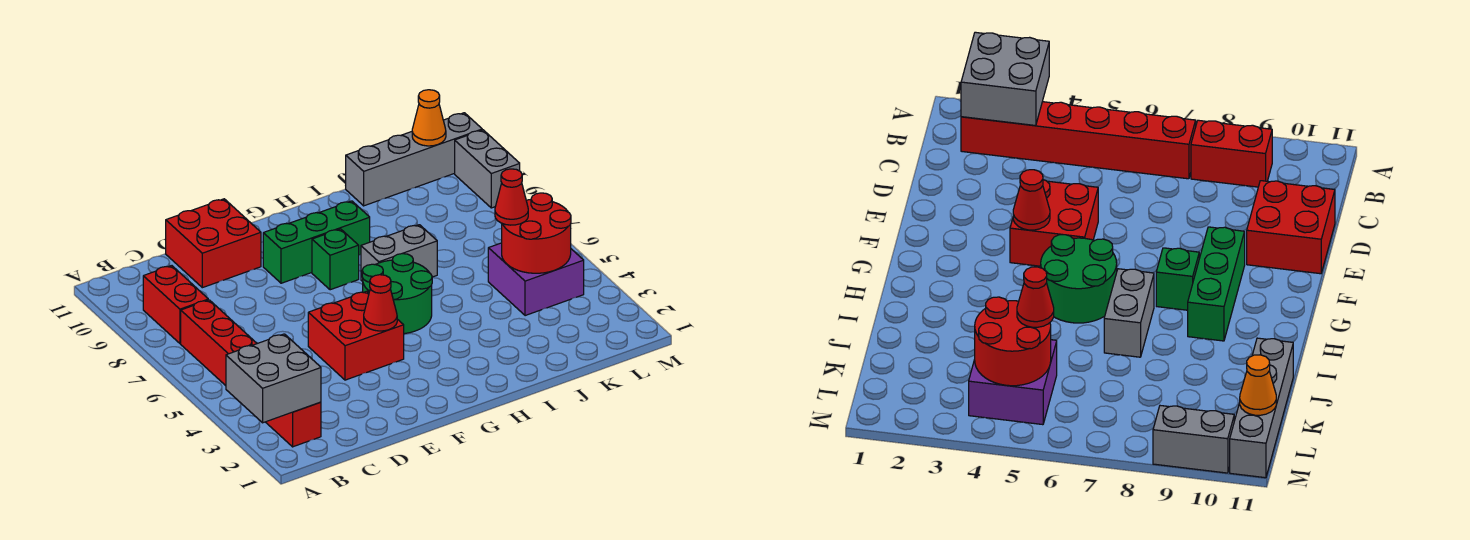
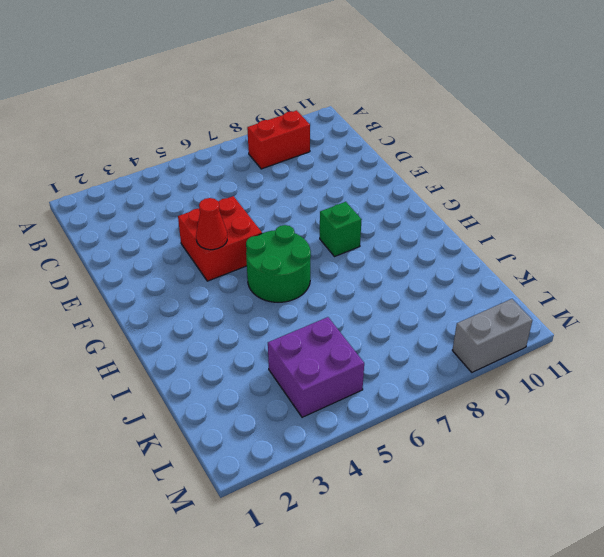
none -> red brick B2:B7 level 1
none -> red brick D10:E11 level 1
none -> green brick F9:H9 level 1

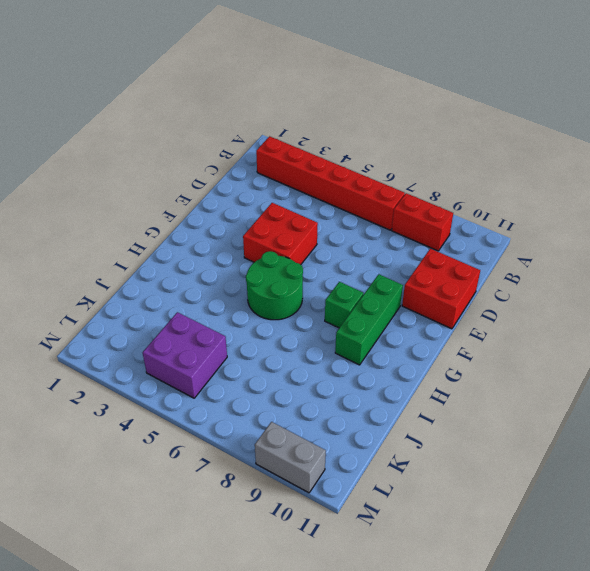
none -> grey brick H7:I7 level 1
none -> grey brick J11:M11 level 1
none -> grey brick A2:B3 level 2

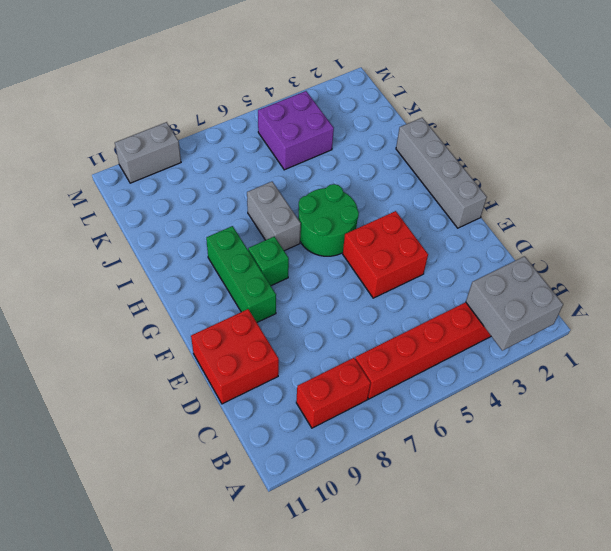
grey brick F1:I1 level 1 -> grey brick J11:M11 level 1
none -> red cone F4 level 2
none -> red round brick K4:L5 level 2
none -> orange cone L11 level 2

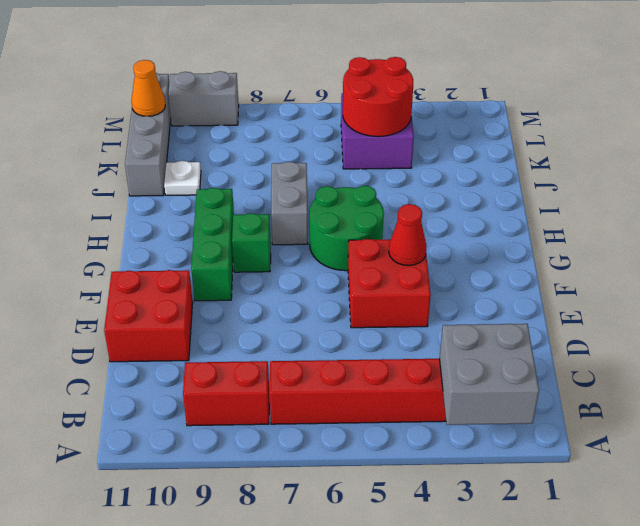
white plate J10 level 1 -> none
none -> red cone K5 level 3

